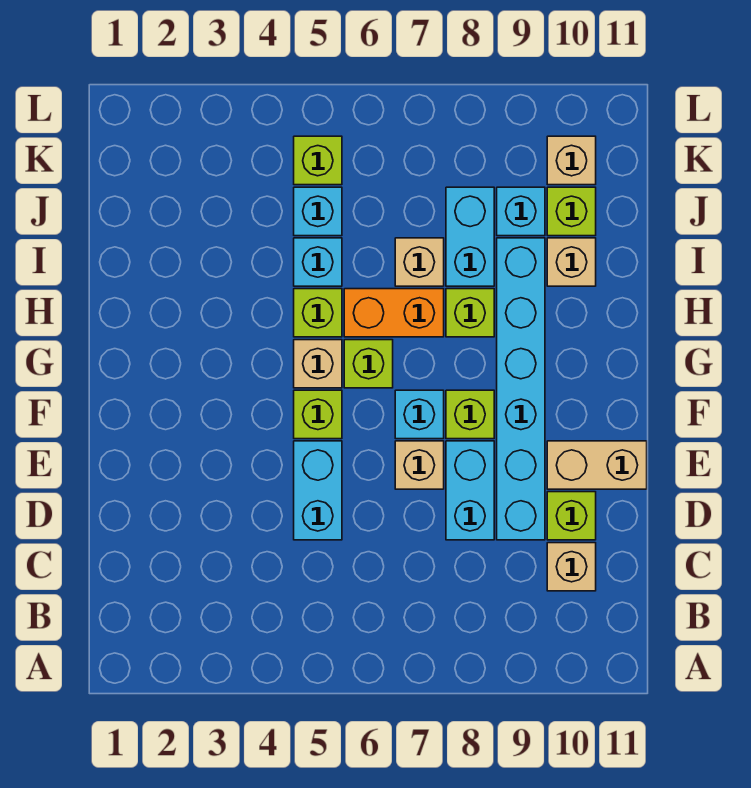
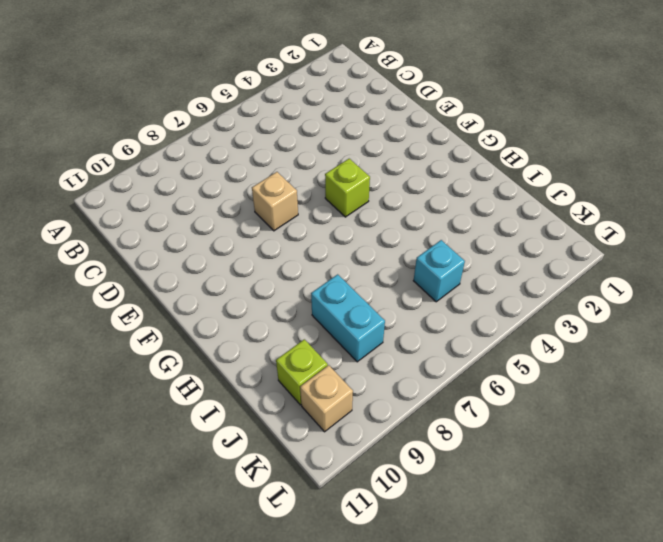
none -> tan brick C10 level 1
none -> cyan brick D5:E5 level 1
none -> cyan brick D8:E8 level 1

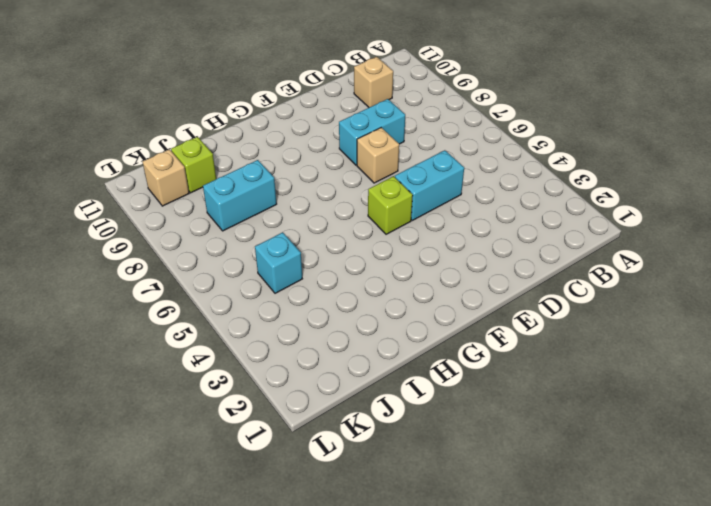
none -> cyan brick D9:I9 level 1
none -> lime brick D10 level 1
none -> tan brick E10:E11 level 1

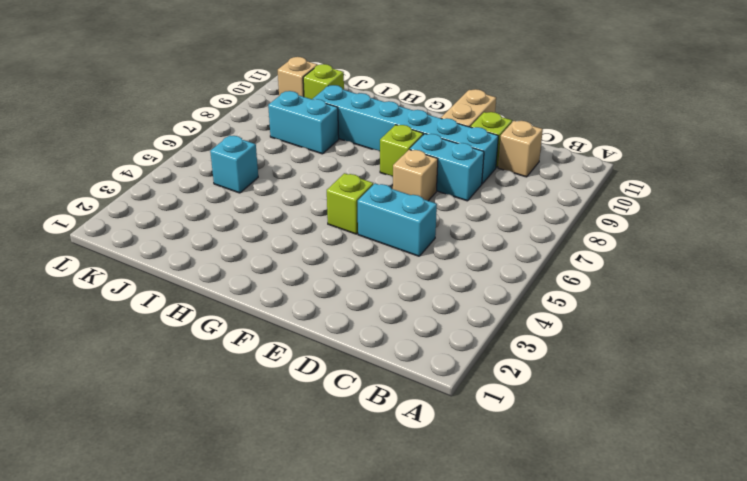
none -> cyan brick F7 level 1
none -> tan brick G5 level 1
none -> lime brick G6 level 1

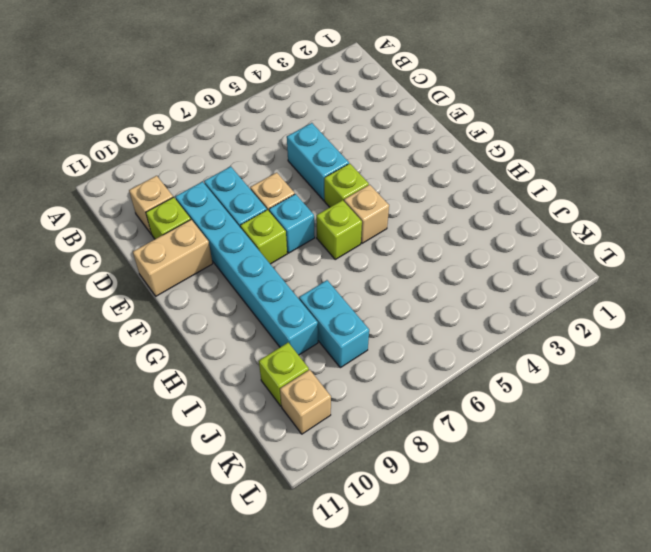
none -> lime brick H5 level 1
none -> orange brick H6:H7 level 1
none -> lime brick H8 level 1

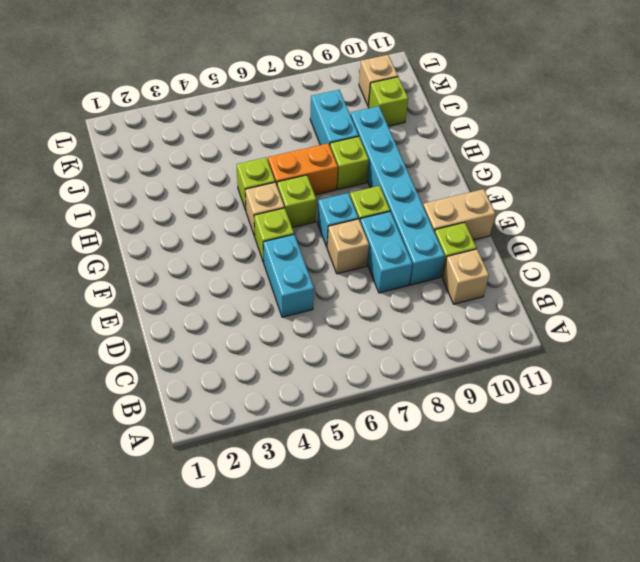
none -> cyan brick I5 level 1
none -> tan brick I7 level 1
none -> tan brick I10 level 1

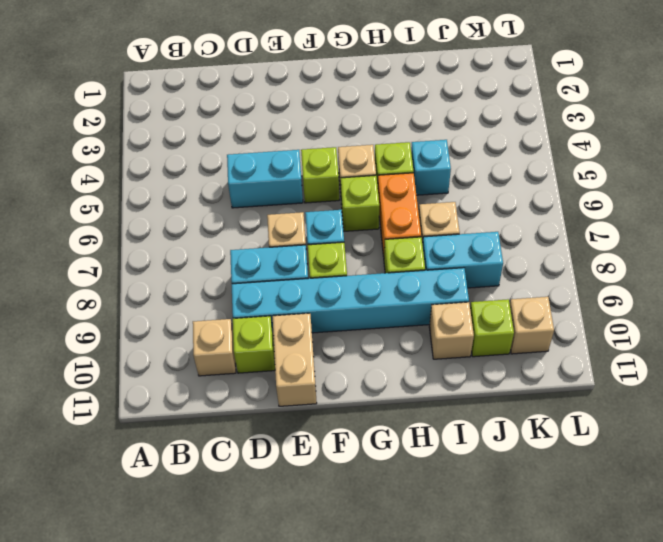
none -> cyan brick J5 level 1
none -> cyan brick J9 level 1
none -> lime brick K5 level 1

